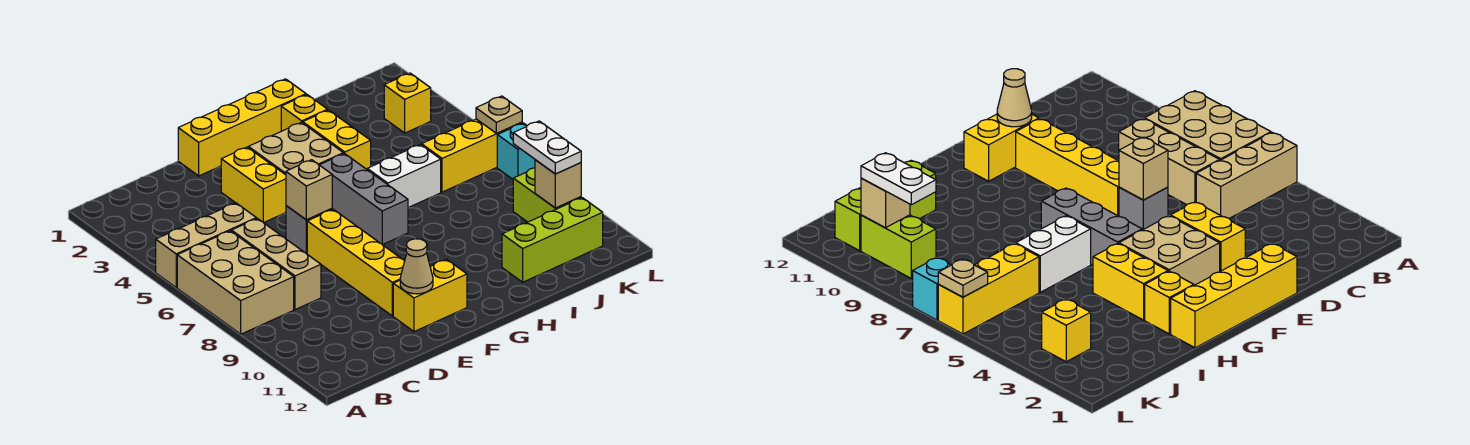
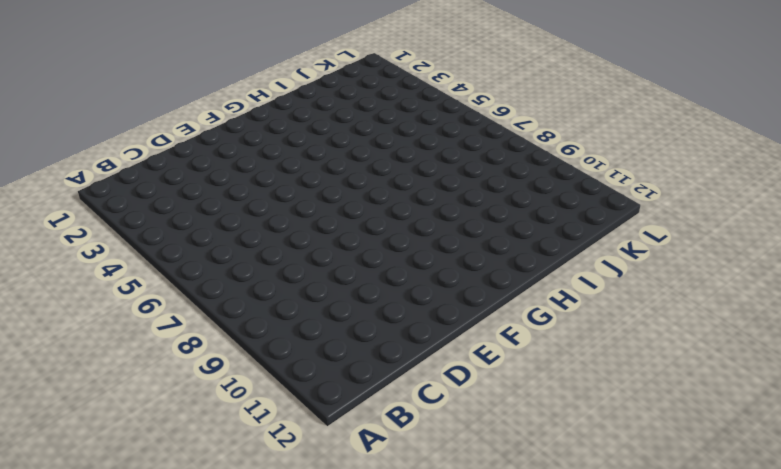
none -> tan brick A5:C5 level 1
none -> tan brick A6:B8 level 1
none -> tan brick C6:C8 level 1

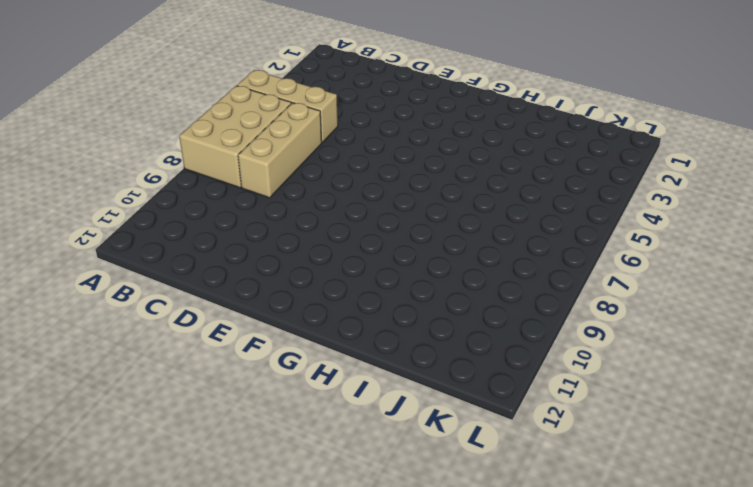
none -> yellow brick E1:H1 level 1
none -> yellow brick E3:E4 level 1
none -> grey brick E6 level 1

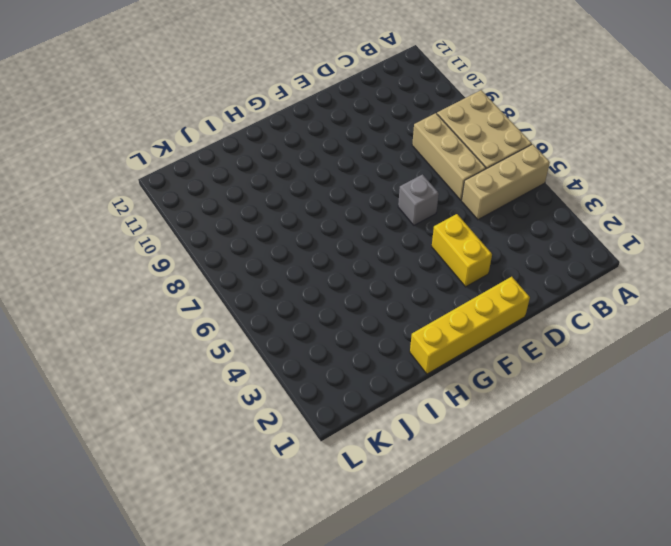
none -> yellow brick E7:E10 level 1
none -> yellow brick E11:F11 level 1
none -> tan brick F3:G4 level 1

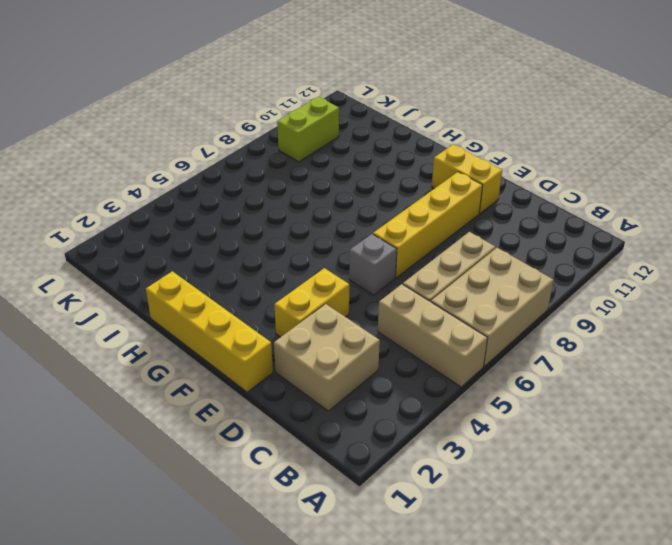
tan brick C2:D3 level 1 -> tan brick F3:G4 level 1
none -> grey brick G5:G7 level 1
none -> yellow brick H2 level 1
none -> yellow brick H3:H4 level 1

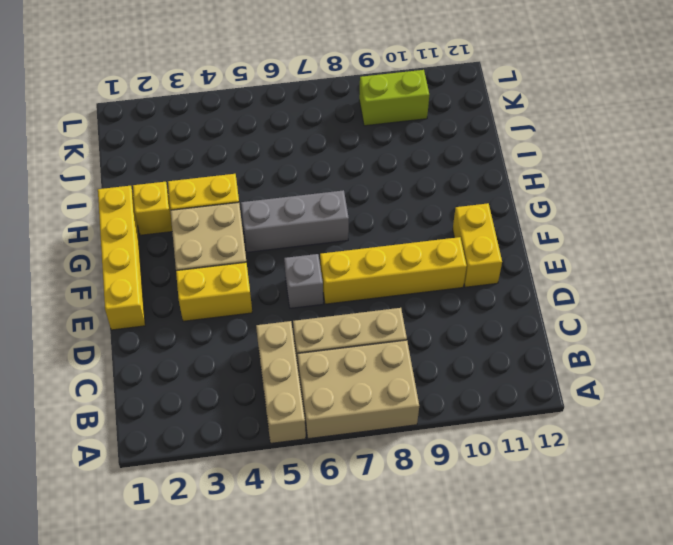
none -> white brick H6:I6 level 1
none -> lime brick I11:K11 level 1
none -> yellow brick J6:L6 level 1

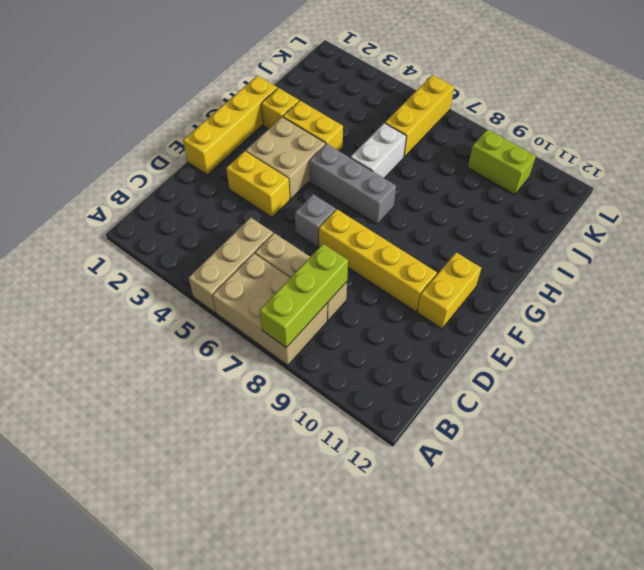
lime brick A8:C8 level 2 -> lime brick I11:K11 level 1
none -> yellow brick K3 level 1
none -> cyan brick L7 level 1
none -> tan brick E6 level 2

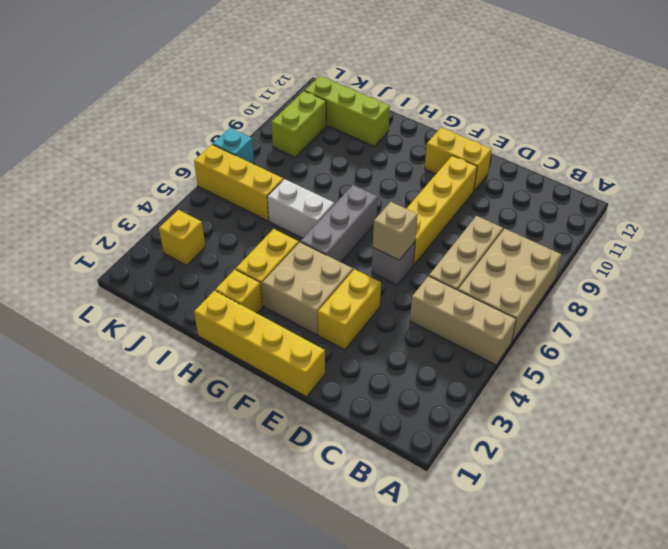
none -> tan cone E11 level 2
none -> tan brick K10 level 2
none -> tan plate L6 level 2

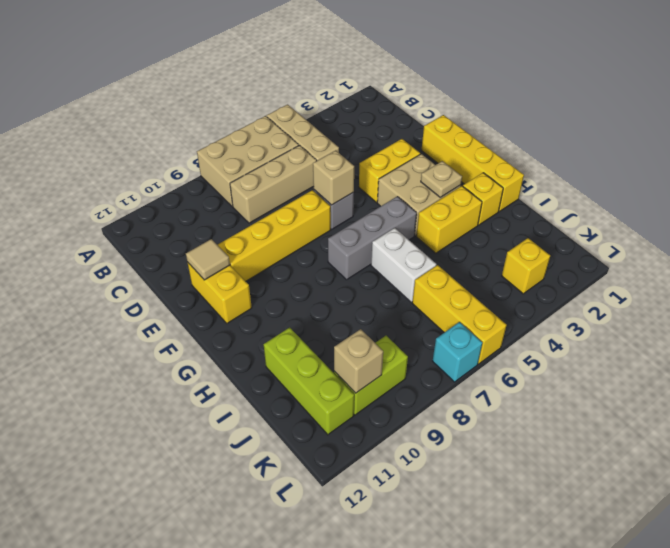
tan tile E11 level 2 -> tan cone E11 level 2
tan plate G3 level 2 -> tan plate L6 level 2
none -> white plate K9:K10 level 3

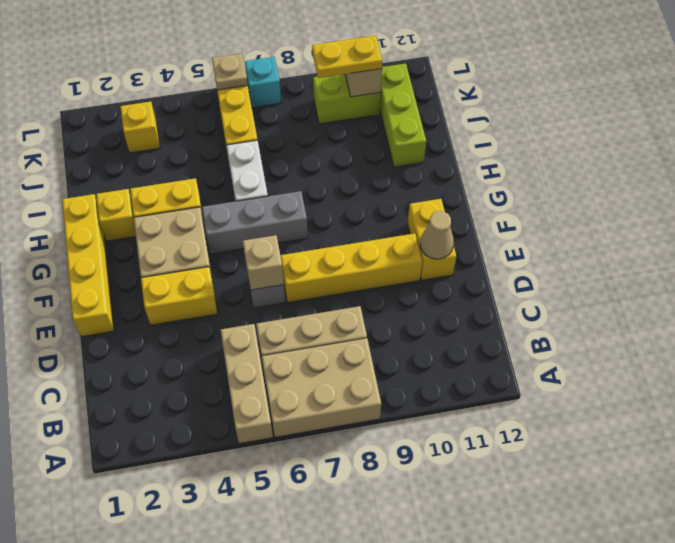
yellow plate K9:K10 level 3 -> white plate K9:K10 level 3

